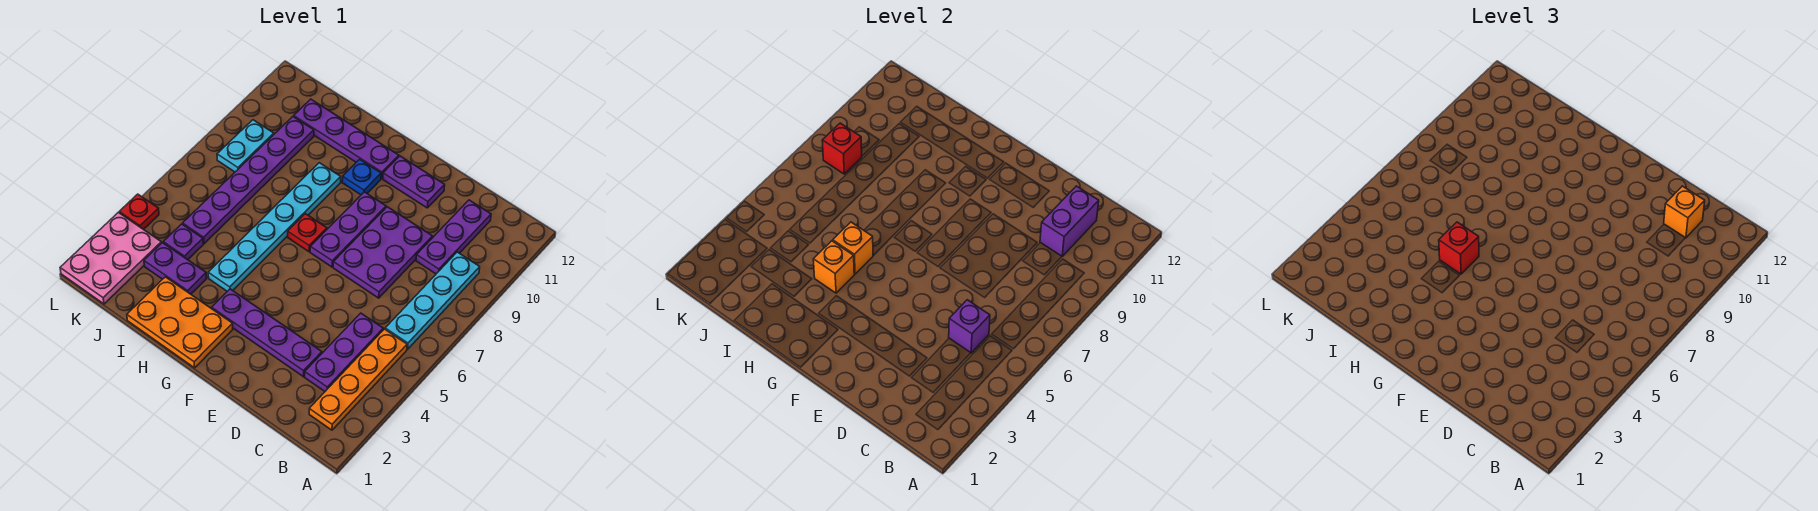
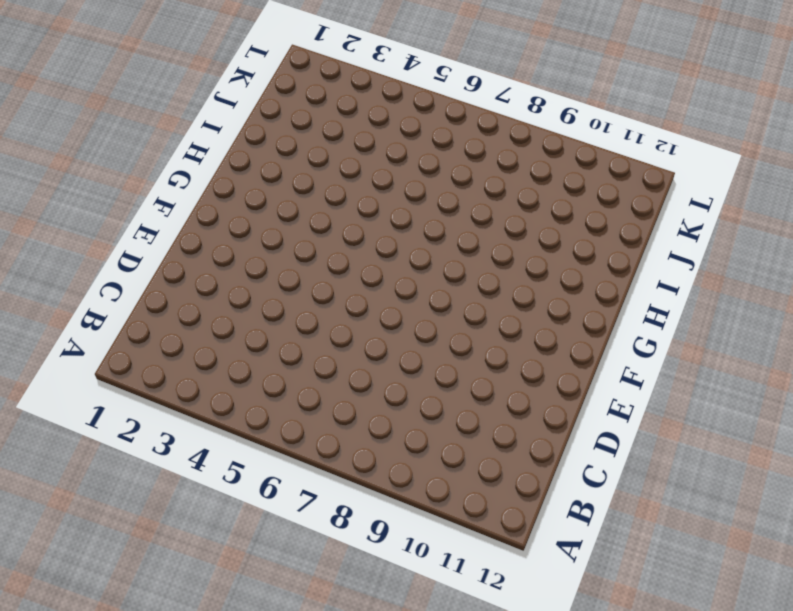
none -> orange plate B2:B5 level 1
none -> cyan plate B6:B9 level 1
none -> purple plate C3:C5 level 1

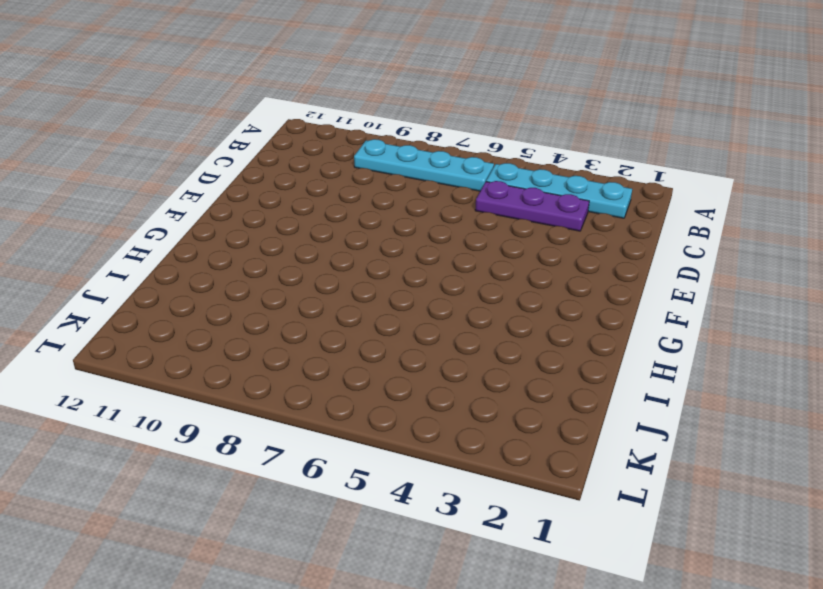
cyan plate B2:B5 level 1 -> orange plate B2:B5 level 1
none -> purple plate C9:C11 level 1
none -> purple plate D3:G3 level 1
none -> purple plate D7:E9 level 1

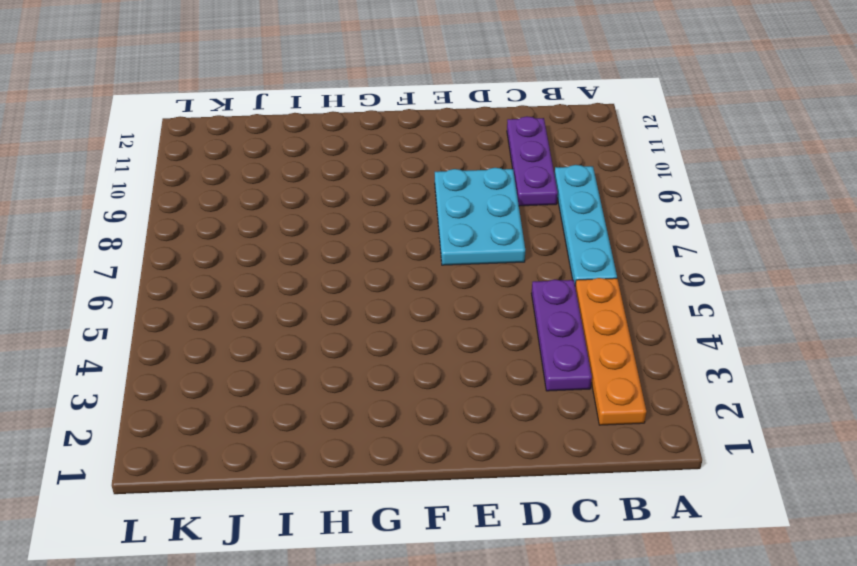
cyan plate D7:E9 level 1 -> purple plate D7:E9 level 1
none -> purple plate D3:G3 level 1
none -> purple plate E11:F11 level 1
none -> purple plate F7:F9 level 1

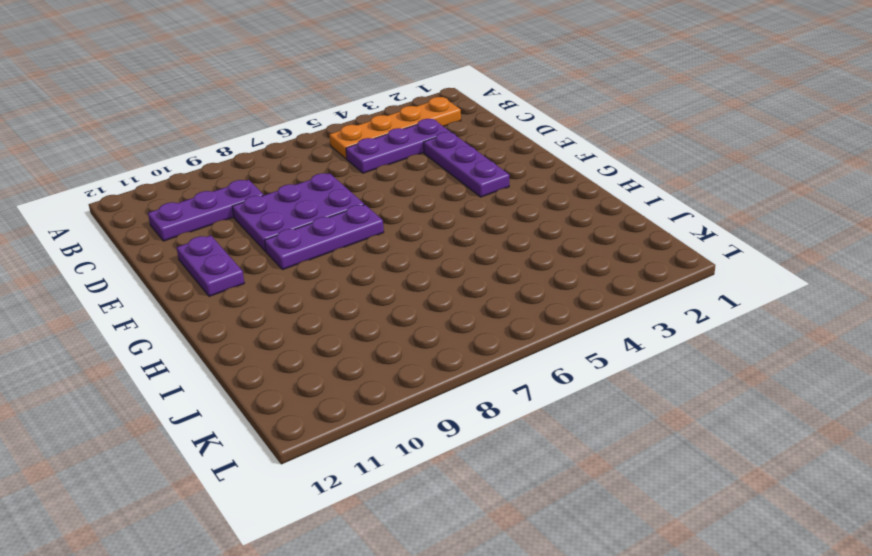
purple plate D3:F3 level 1 -> purple plate D3:G3 level 1
none -> cyan plate B6:B9 level 1
none -> orange plate G1:I2 level 1
none -> red plate G7 level 1

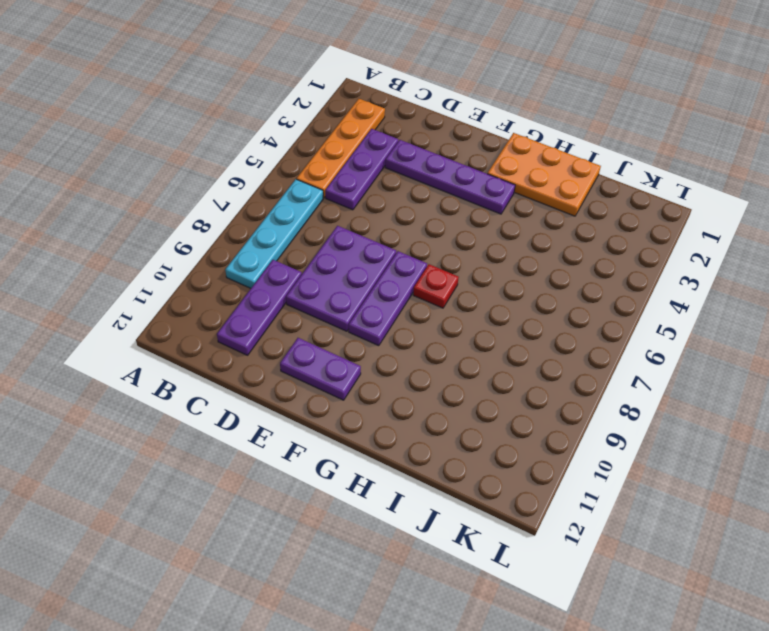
none -> blue plate G10 level 1
none -> purple plate G11:J11 level 1
none -> cyan plate H4:H9 level 1

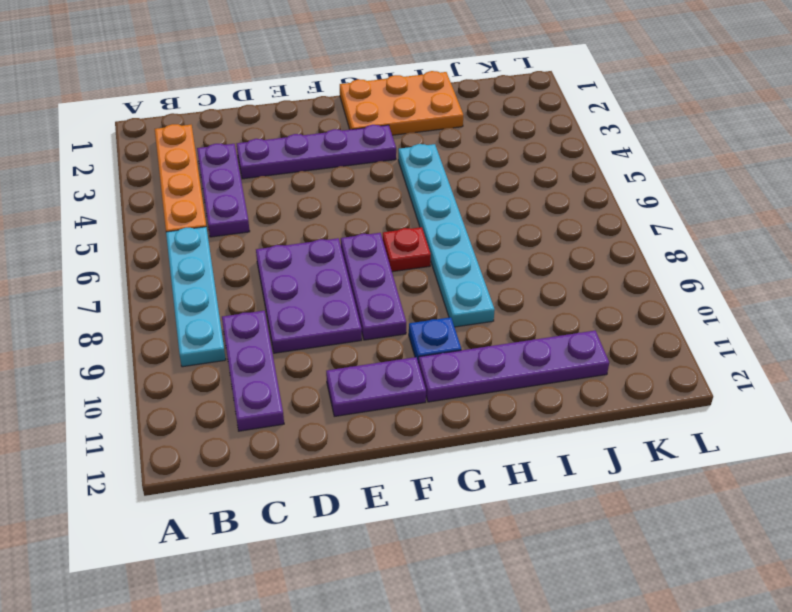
none -> purple plate I3:J3 level 1
none -> purple plate J4 level 1
none -> purple plate J5:J10 level 1

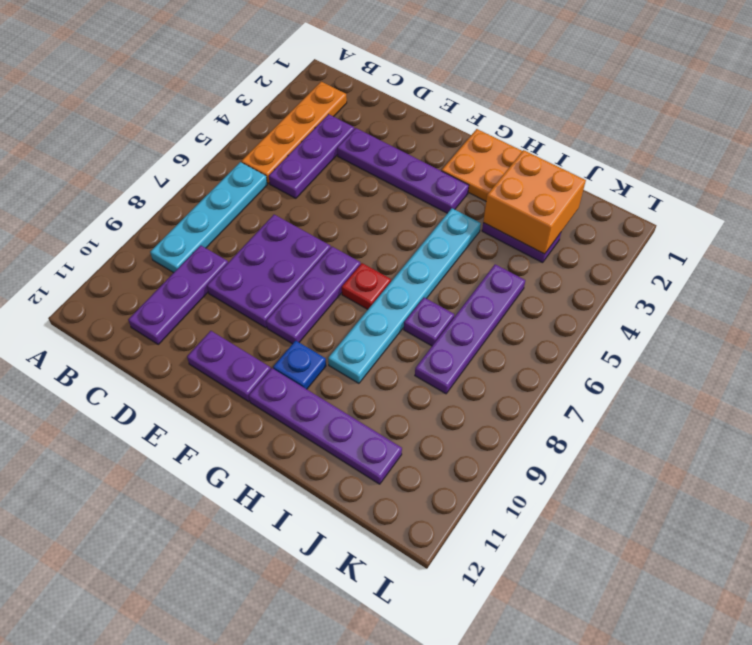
orange brick I2:J3 level 2 -> none
purple plate I7 level 1 -> purple plate J4 level 1
purple plate J5:J8 level 1 -> purple plate J5:J10 level 1
none -> pink plate K1:L3 level 1
none -> cyan plate K8:K9 level 1
none -> red plate L4 level 1

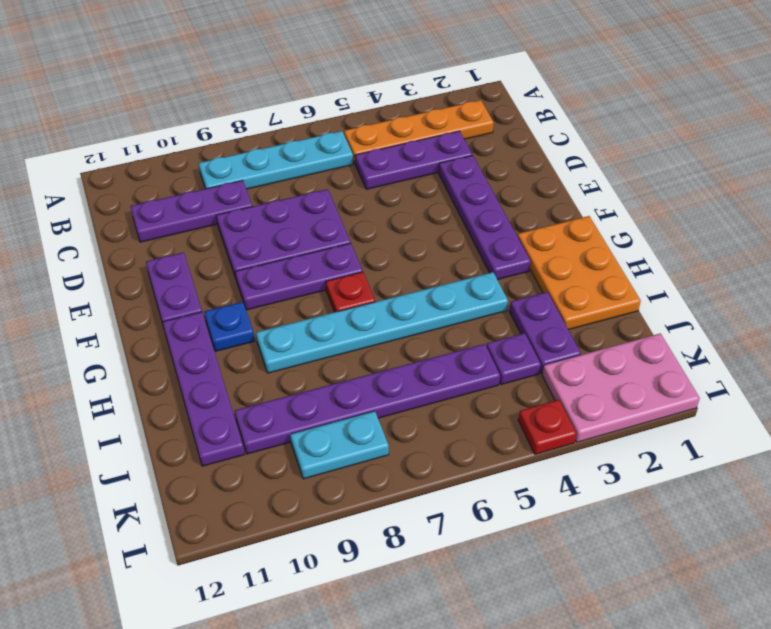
none -> purple brick C5 level 2
none -> purple brick C10:C11 level 2
none -> orange brick H4 level 2

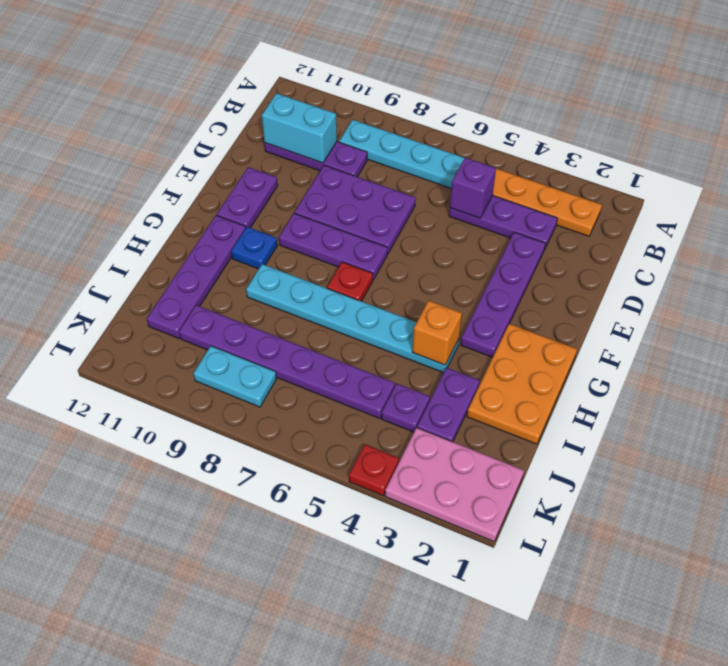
cyan brick C10:C11 level 2 -> purple brick C10:C11 level 2
none -> orange brick H5 level 2
none -> red brick K8 level 2
none -> orange brick C11 level 3

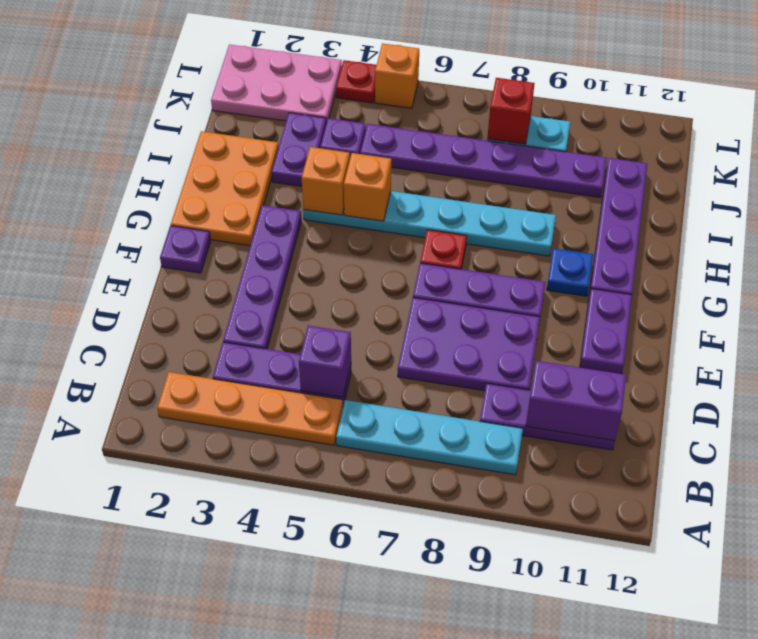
purple plate F1 level 1 -> none
orange brick L5 level 1 -> orange brick C11 level 3
none -> red brick H5 level 3

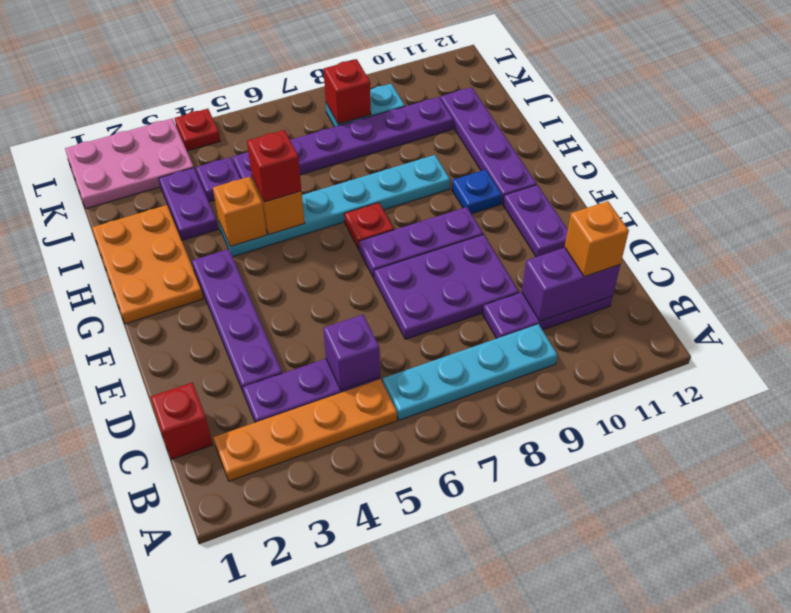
red brick C1 level 1 -> none

